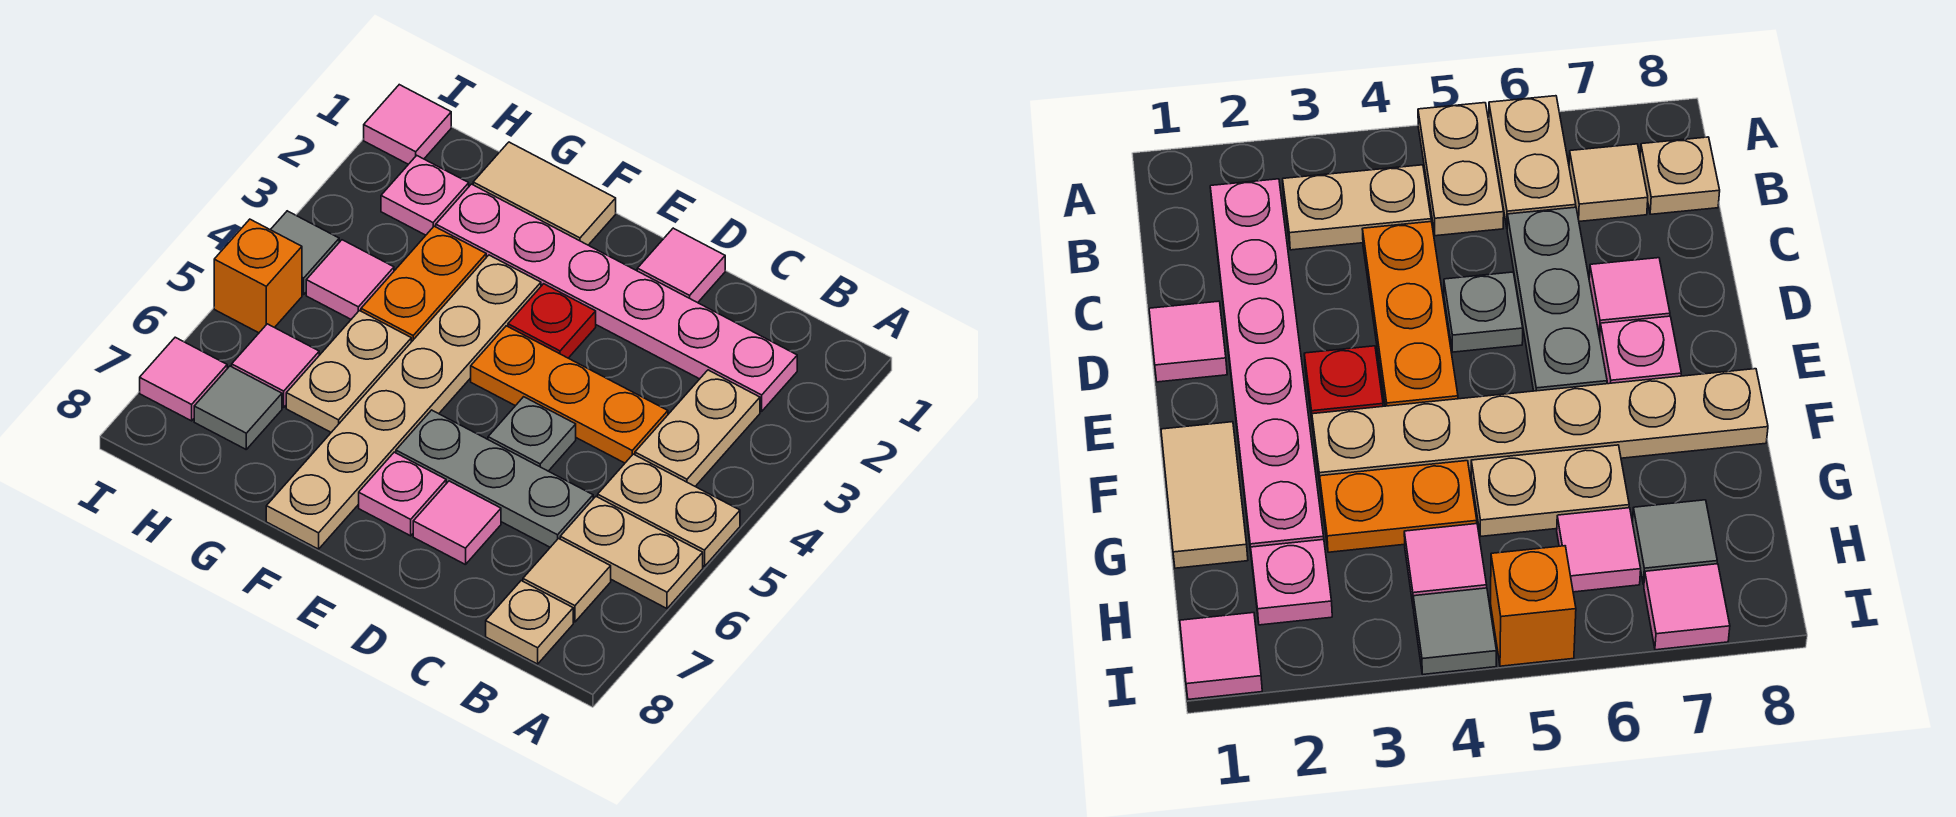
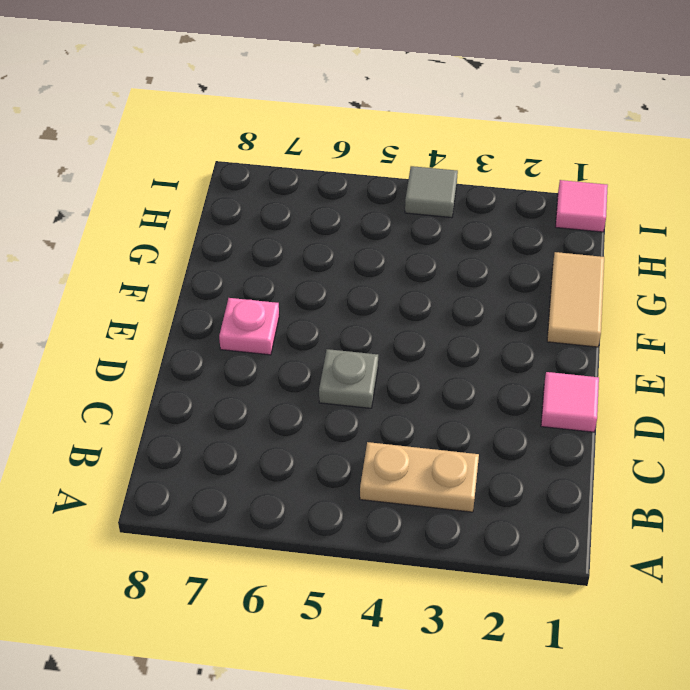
none -> tan plate A5:B5 level 1
none -> tan plate A6:B6 level 1
none -> pink plate B2:G2 level 1

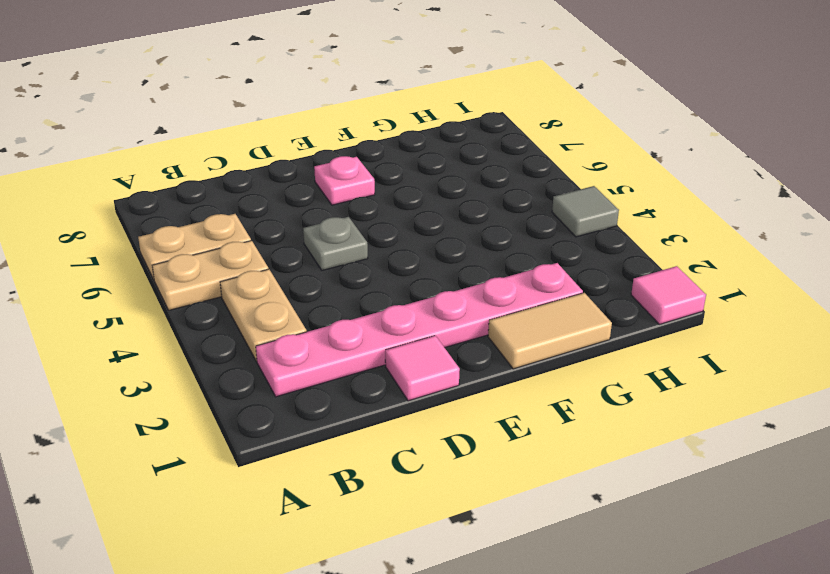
none -> tan tile B7 level 1
none -> tan plate B8 level 1
none -> orange plate C4:E4 level 1

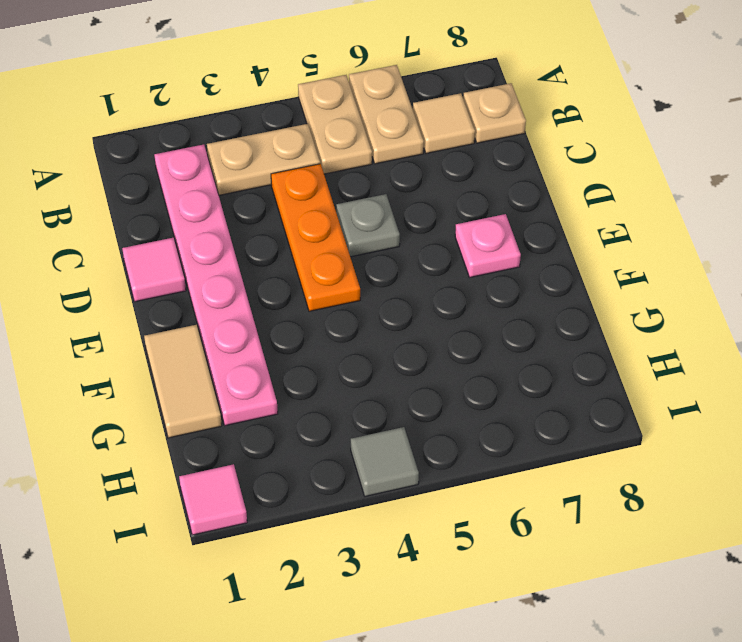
none -> grey plate C6:E6 level 1
none -> pink tile D7 level 1
none -> red plate E3 level 1

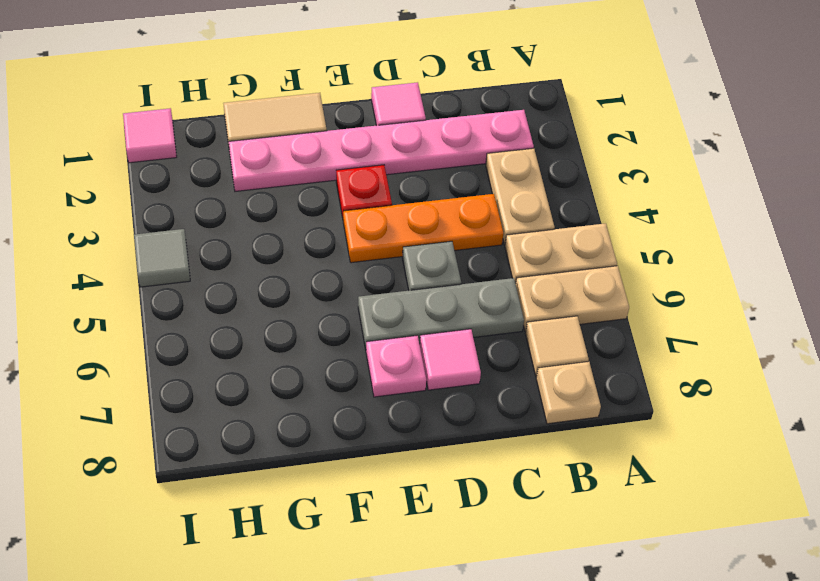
none -> tan plate F3:F8 level 1
none -> orange plate G3:G4 level 1
none -> tan plate G5:G6 level 1

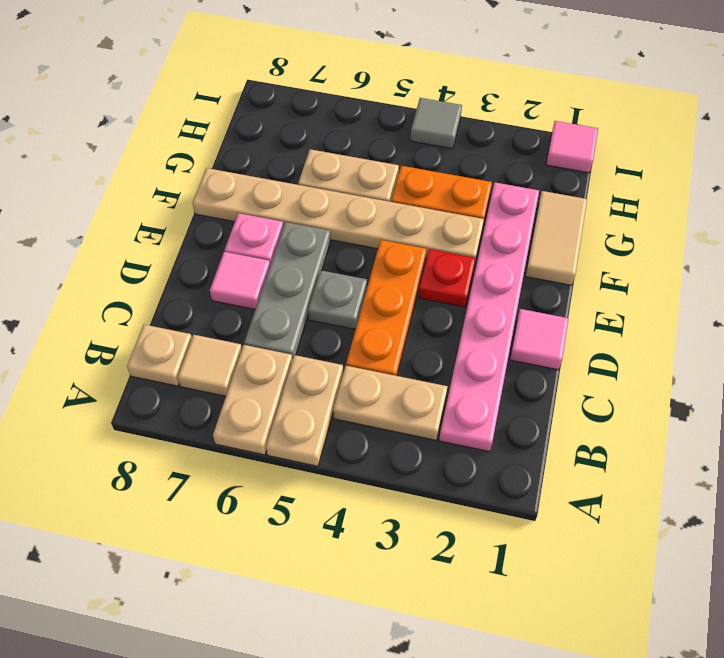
none -> pink plate H2 level 1
none -> pink tile H4 level 1
none -> pink tile H6 level 1

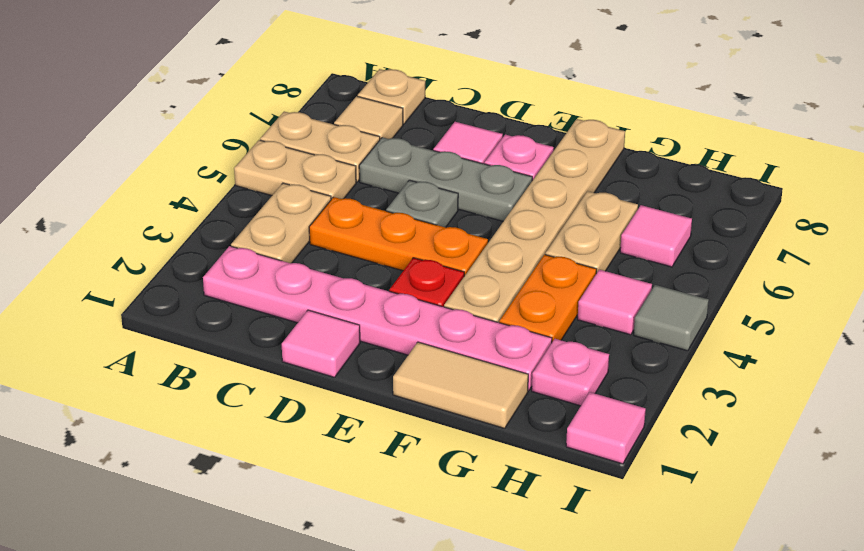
none -> grey tile H7 level 1
none -> orange brick I5 level 1
none -> pink tile I7 level 1

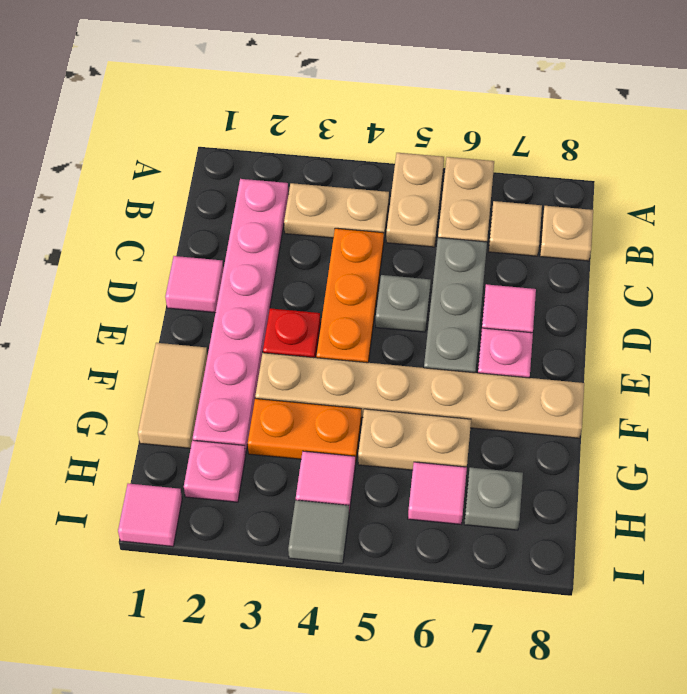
grey plate H7 level 1 -> grey tile H7 level 1
none -> orange brick I5 level 1
none -> pink tile I7 level 1

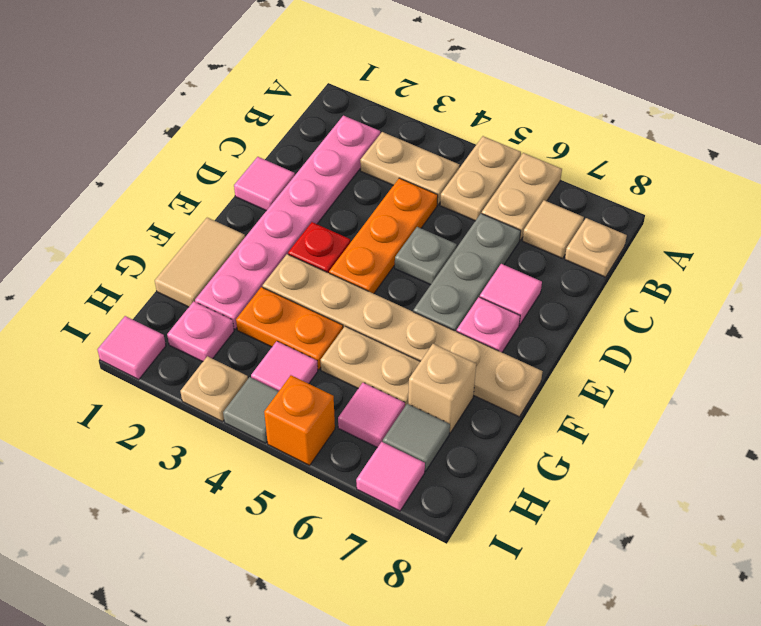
tan brick G7 level 1 -> none
tan plate I3 level 1 -> none

